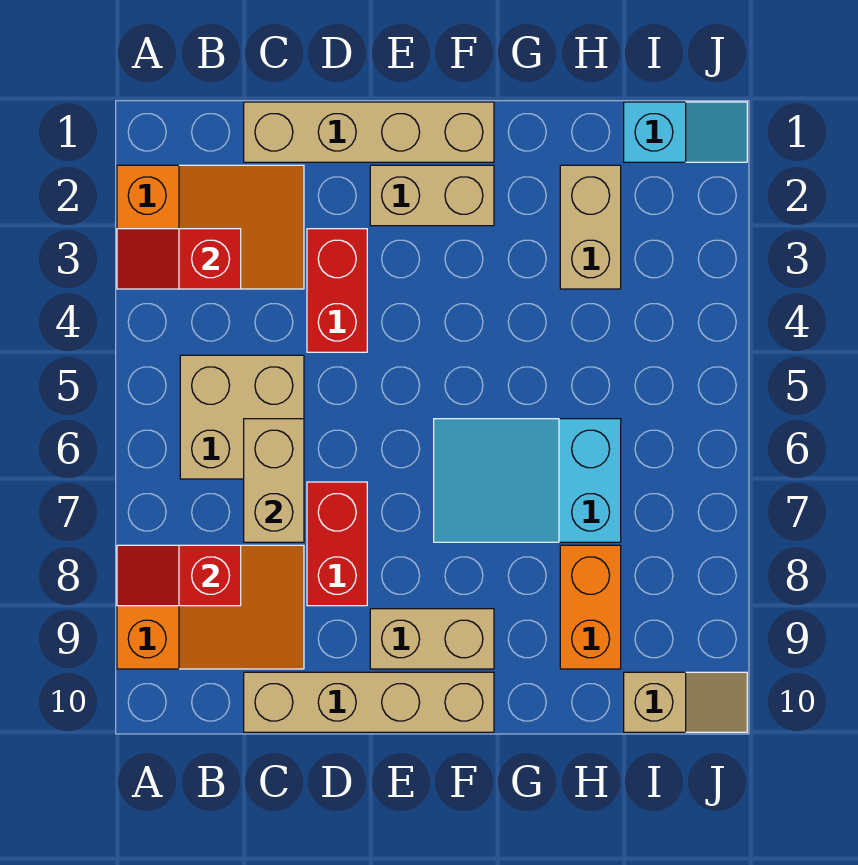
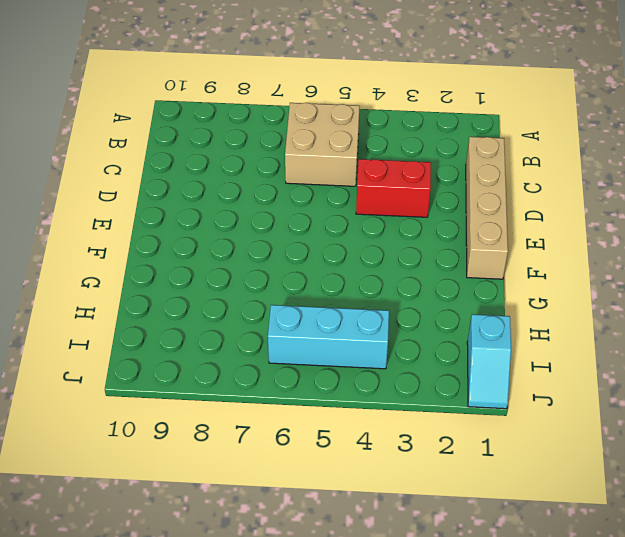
cyan brick I4:I6 level 1 -> none
none -> orange slope A2:C3 level 1 top A
none -> orange slope A8:C9 level 1 top A
none -> tan brick C10:F10 level 1

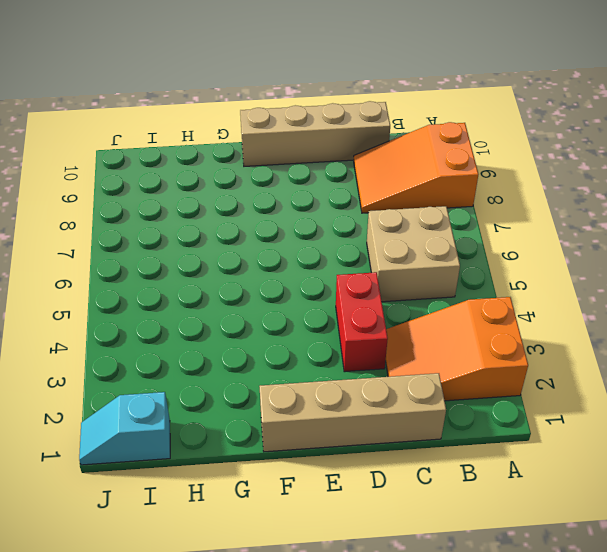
none -> red brick D7:D8 level 1
none -> tan brick E2:F2 level 1
none -> tan brick E9:F9 level 1

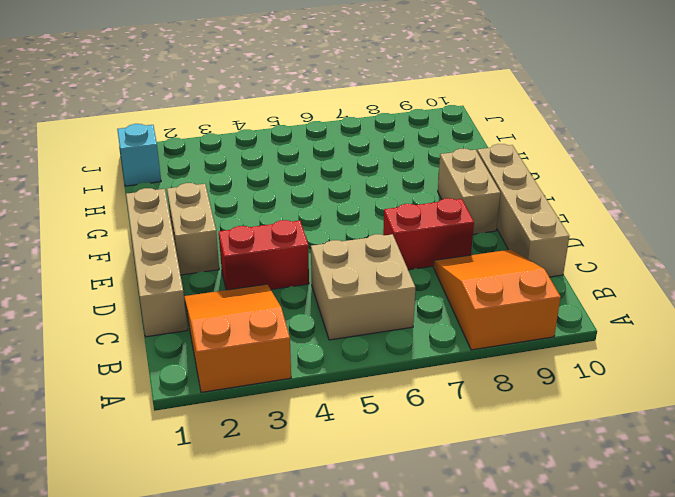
none -> cyan slope F6:H7 level 1 top H
none -> tan brick H2:H3 level 1
none -> orange brick H8:H9 level 1

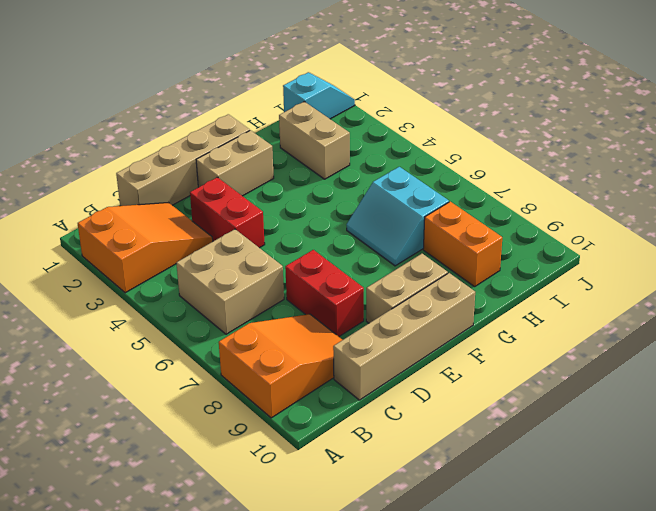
cyan slope G6:H7 level 1 top H -> cyan slope F6:H7 level 1 top H
none -> tan slope I10:J10 level 1 top I
none -> red slope A3:B3 level 2 top B
none -> red slope A8:B8 level 2 top B

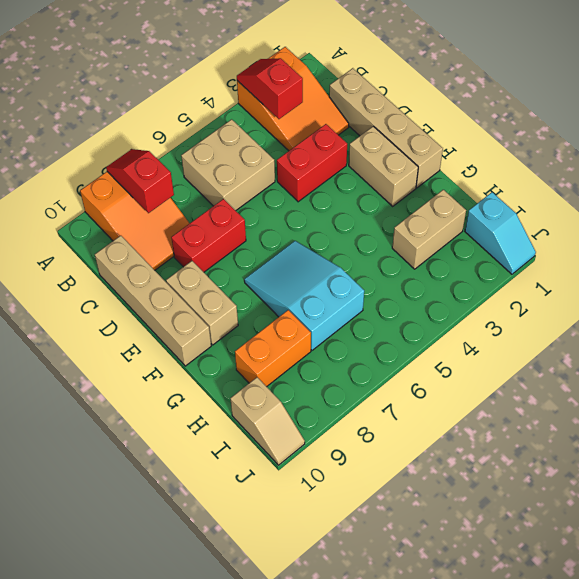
none -> tan brick C6:C7 level 2

